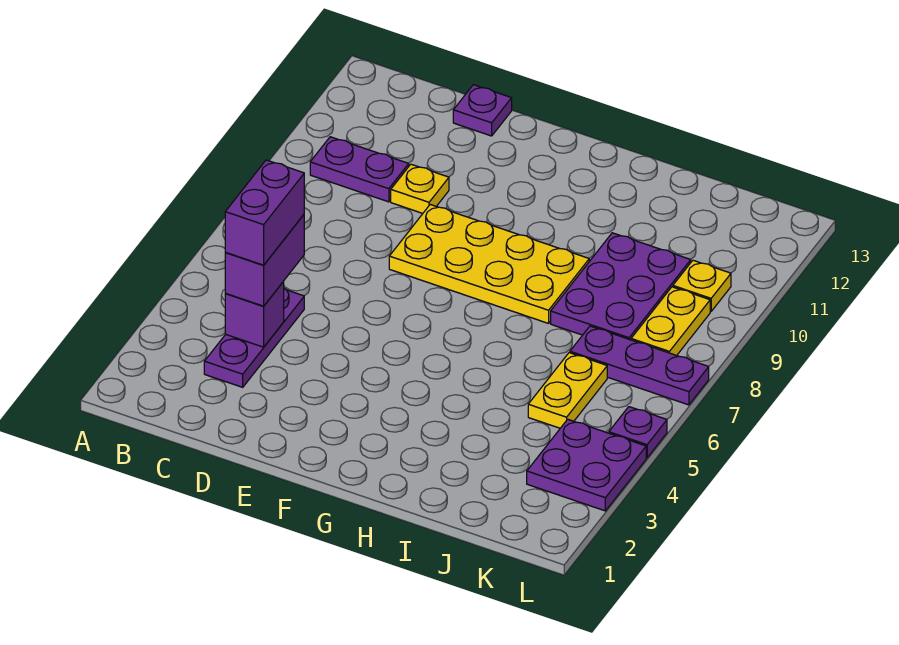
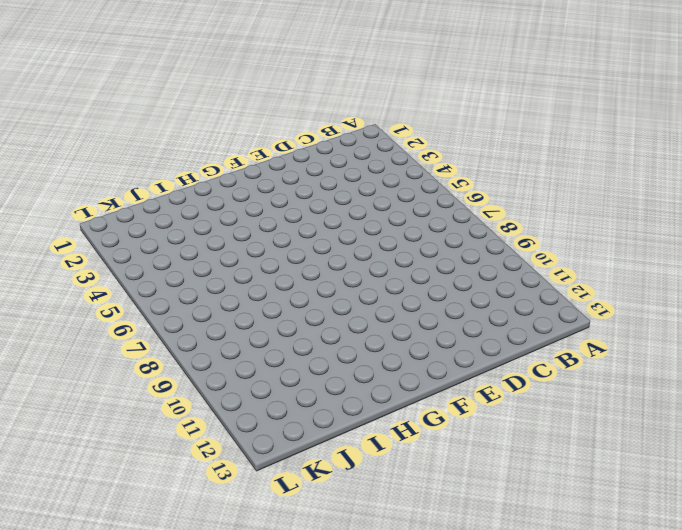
none -> purple plate B10:C10 level 1
none -> purple plate C3:C5 level 1
none -> yellow plate D10 level 1

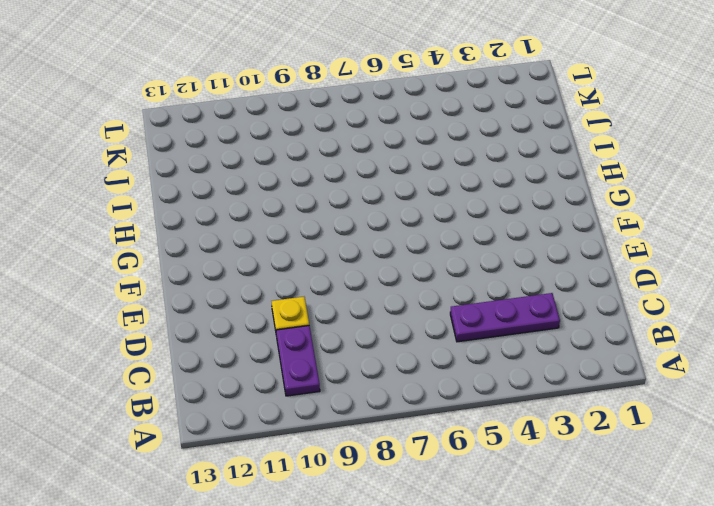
none -> purple plate D13 level 1
none -> yellow plate E8:H9 level 1
none -> purple plate I8:J10 level 1

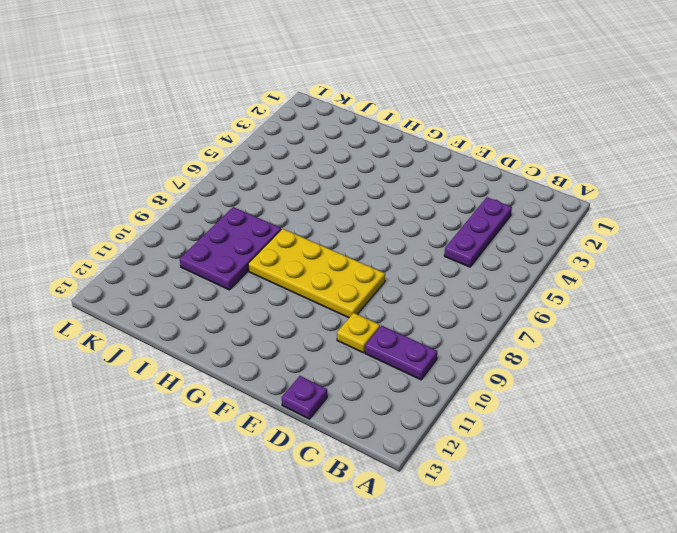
none -> yellow plate J5:J6 level 1
none -> purple plate J7:L7 level 1
none -> purple plate K3:L4 level 1

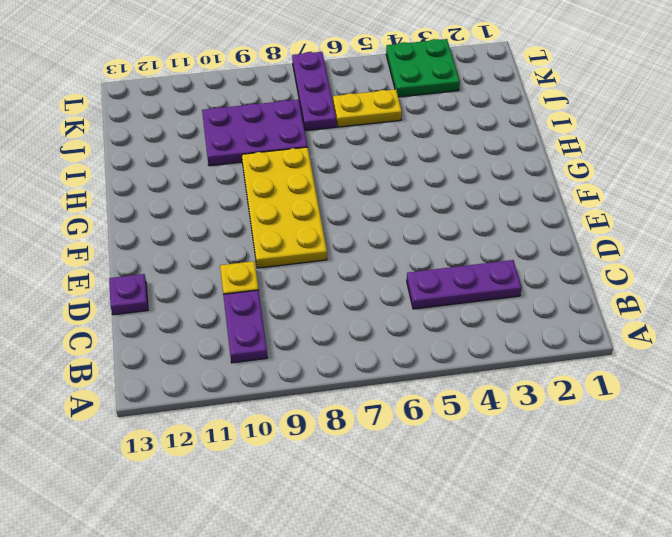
green plate K3:L4 level 1 -> purple plate K3:L4 level 1
none -> yellow plate K8:K9 level 1
none -> yellow plate K10 level 1
none -> purple plate L5 level 1

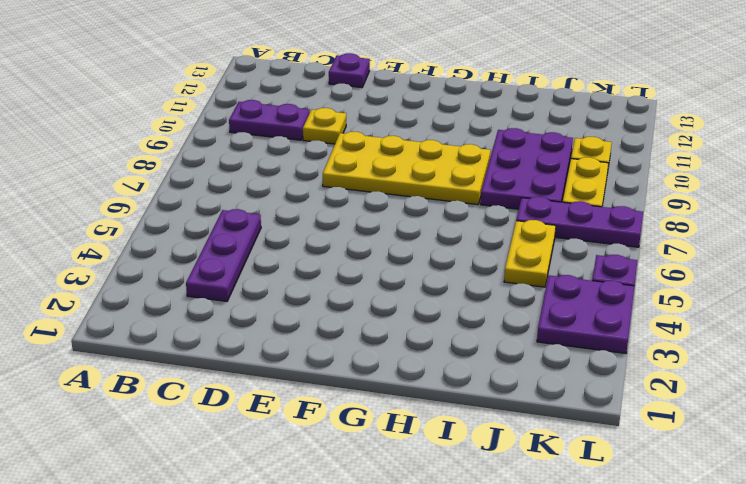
none -> purple brick C4 level 2
none -> purple brick C4:C5 level 3
none -> purple brick C4:C5 level 4

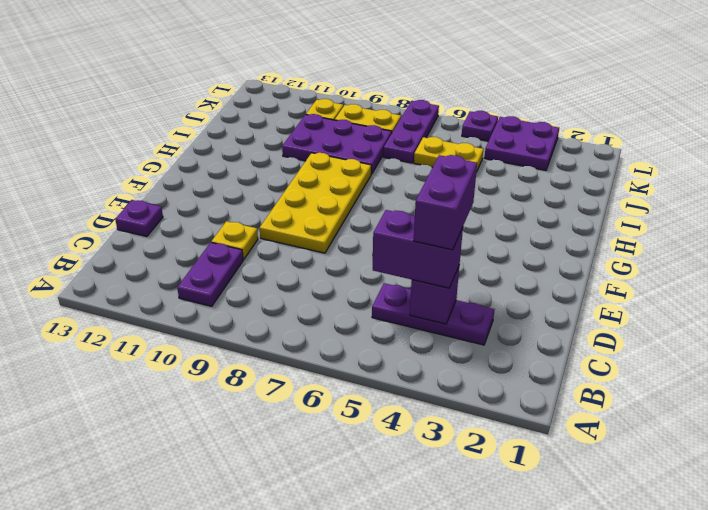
purple brick C4:D4 level 4 -> purple brick C4:C5 level 4

